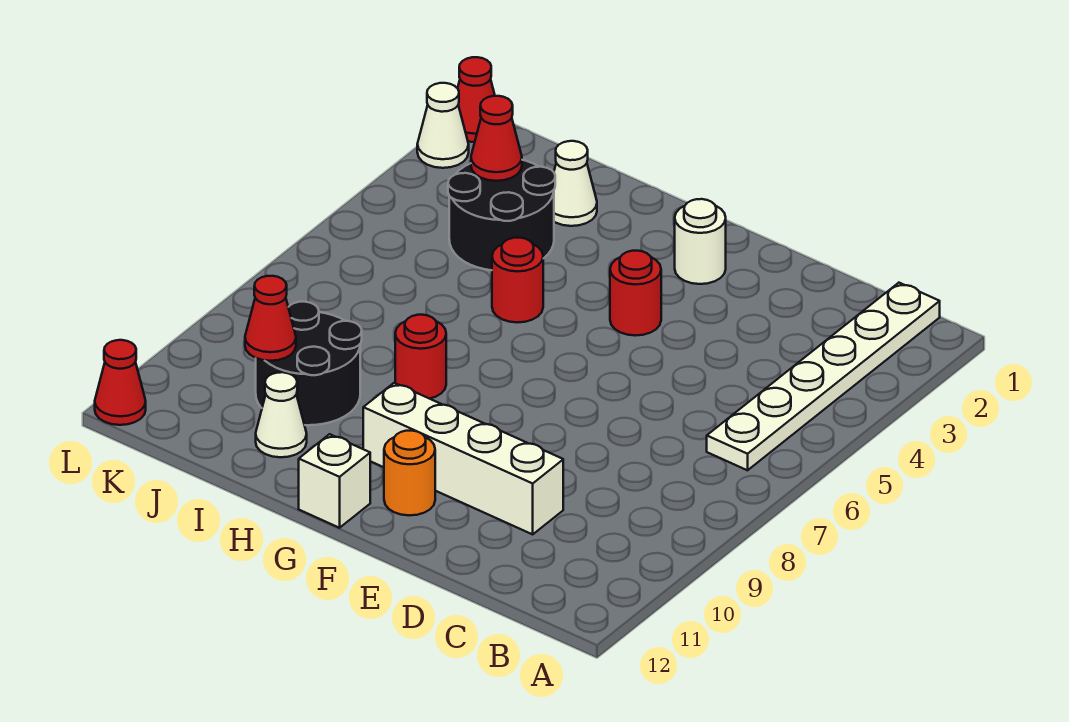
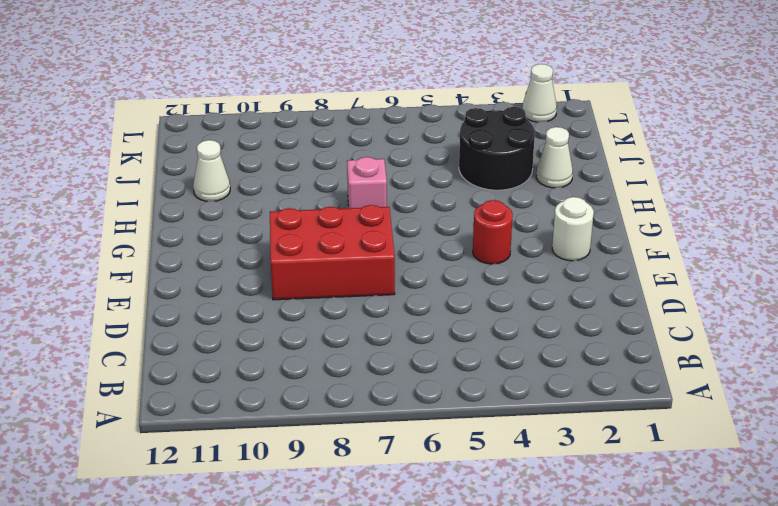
red brick E7:F9 level 1 -> none
pink brick H7 level 1 -> none
none -> white plate B1:B6 level 1
none -> white brick D10:G10 level 1
none -> orange round brick F11 level 1

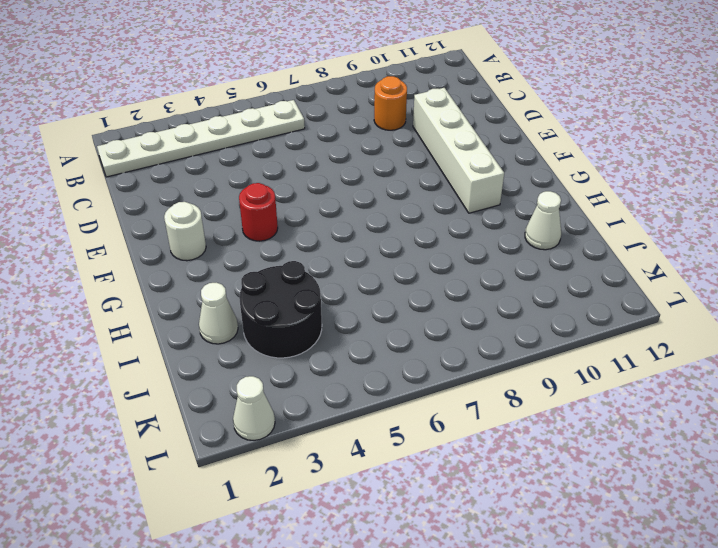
orange round brick C9 level 1 -> orange round brick F11 level 1
none -> white brick G12 level 1
none -> red round brick H5 level 1
none -> red round brick H8 level 1

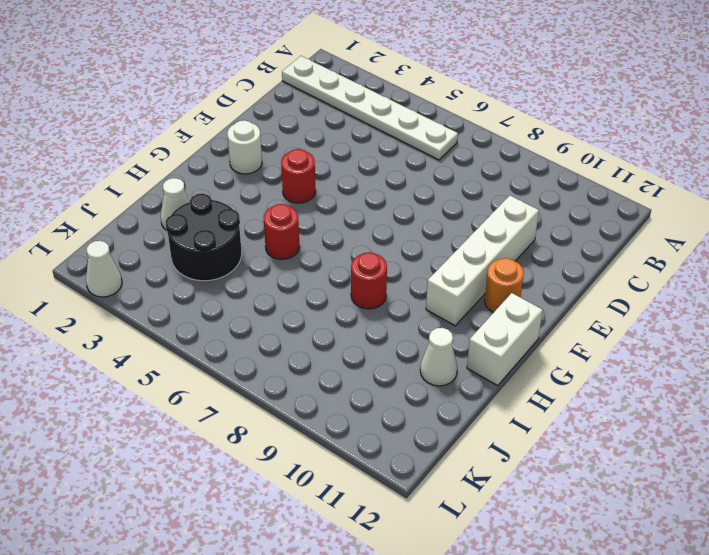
white brick G12:H12 level 1 -> white brick G12 level 1
none -> black round brick I9:J10 level 1
none -> red cone L1 level 1
none -> red cone L12 level 1

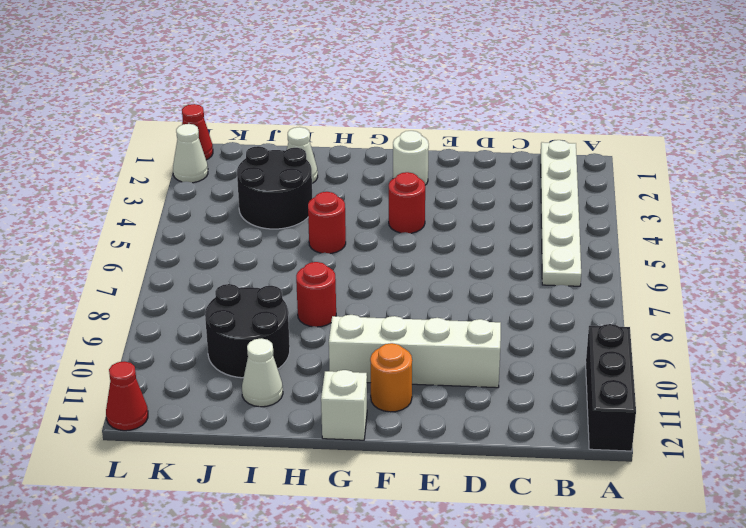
black brick A10:A12 level 1 -> none
none -> red cone J3 level 2
none -> red cone J10 level 2

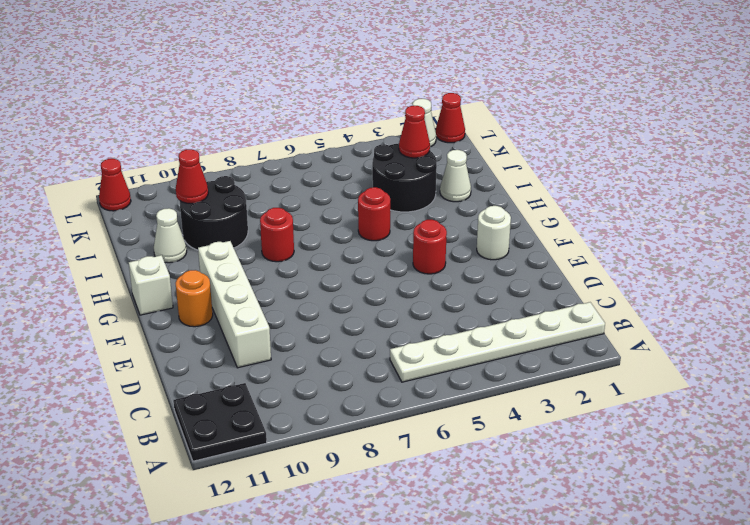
black plate A11:B12 level 1 -> none

